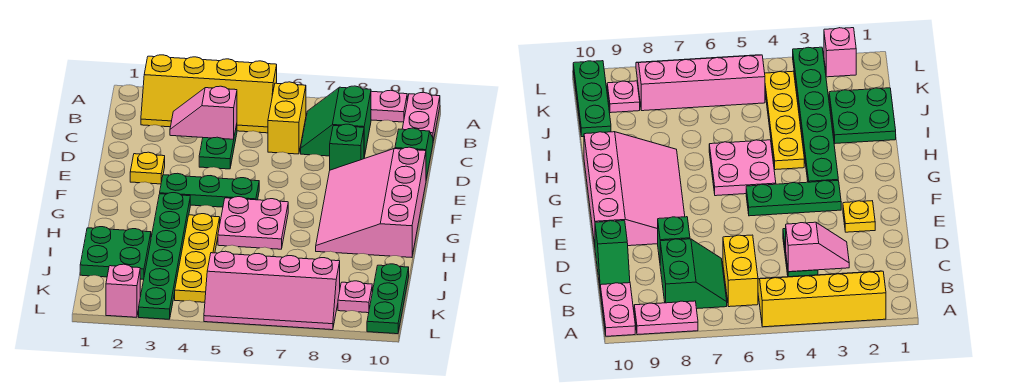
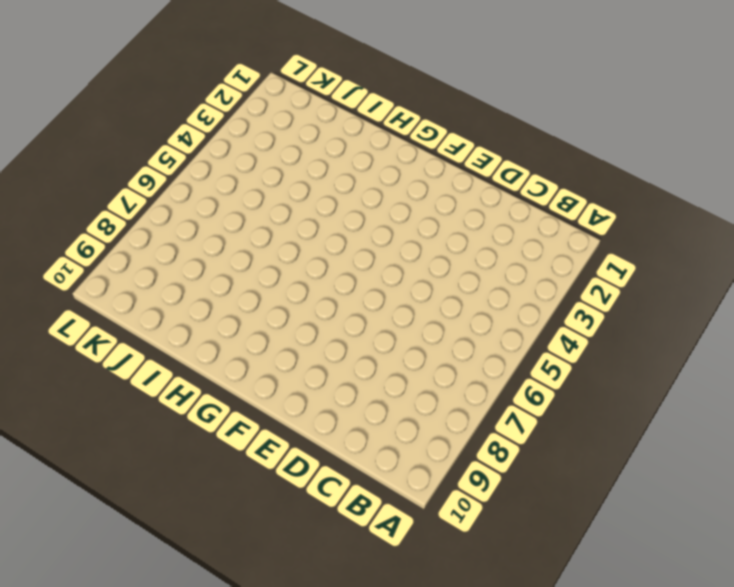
none -> yellow slope A2:B5 level 1 top A
none -> pink plate A8:A9 level 1
none -> pink plate A10:B10 level 1

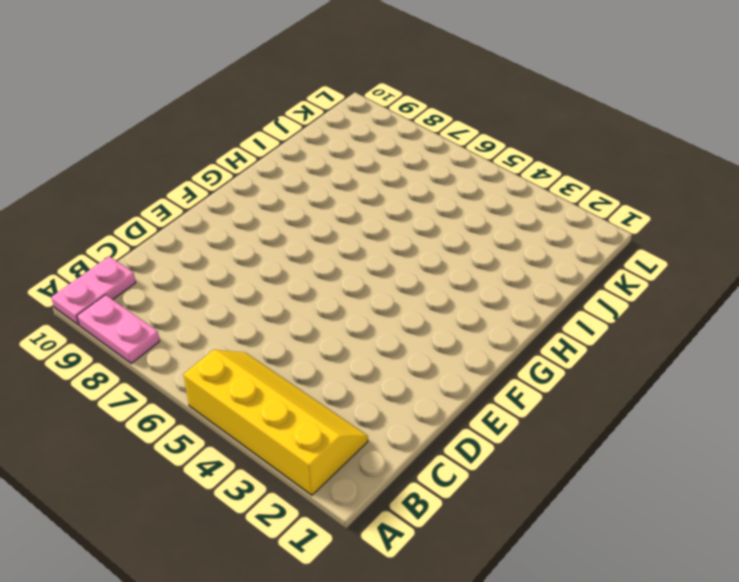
none -> yellow brick B6:C6 level 1
none -> green slope B7:C8 level 1 top 8
none -> green plate C4:D4 level 1

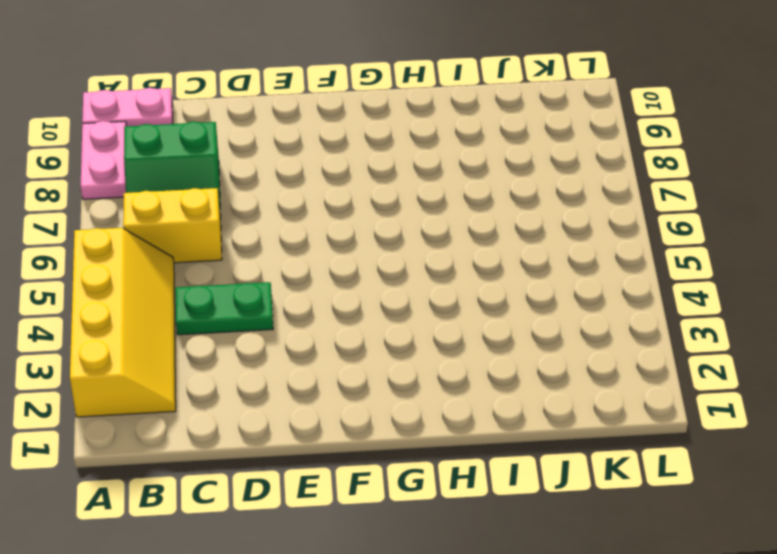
none -> green slope C10:D10 level 1 top D
none -> green brick D8 level 1
none -> yellow plate E2 level 1

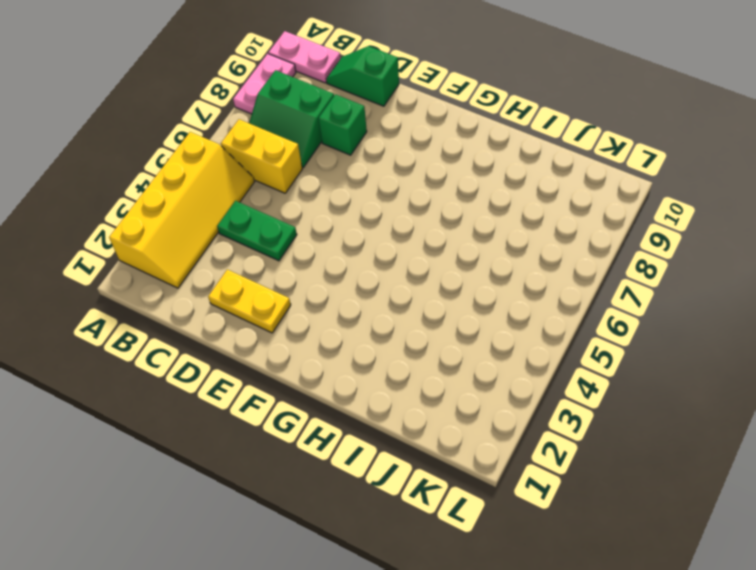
yellow plate D2:E2 level 1 -> yellow plate E2 level 1
none -> pink slope E8:H10 level 1 top 10
none -> green plate F3:F5 level 1
none -> green plate G3:L3 level 1

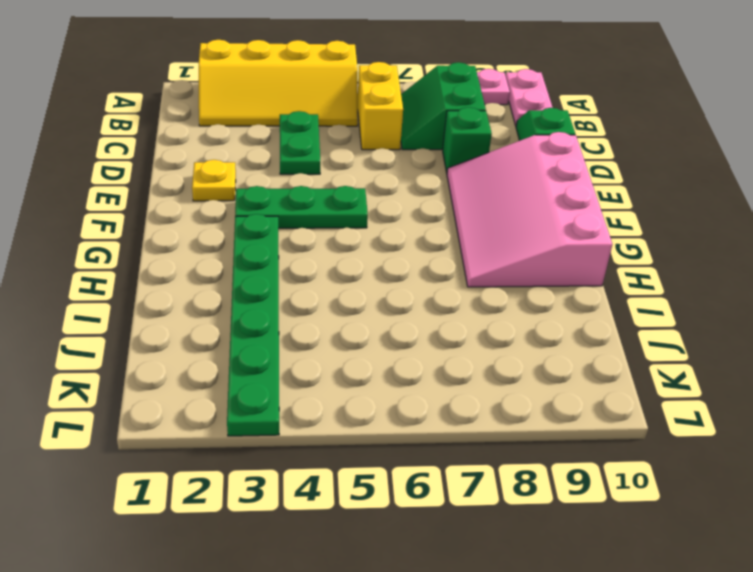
none -> pink plate G5:H6 level 1
none -> yellow plate H4:K4 level 1
none -> green plate I1:J2 level 1

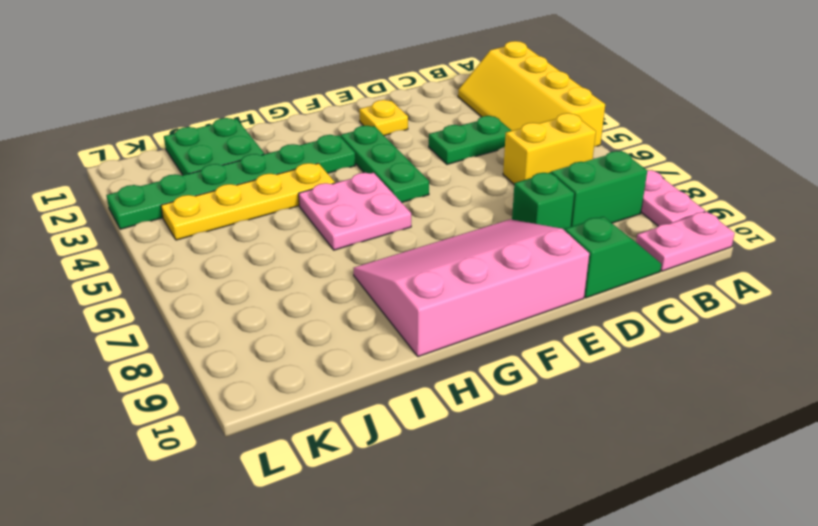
none -> green plate J10:L10 level 1
none -> pink slope K5:L8 level 1 top K
none -> pink plate K9 level 1

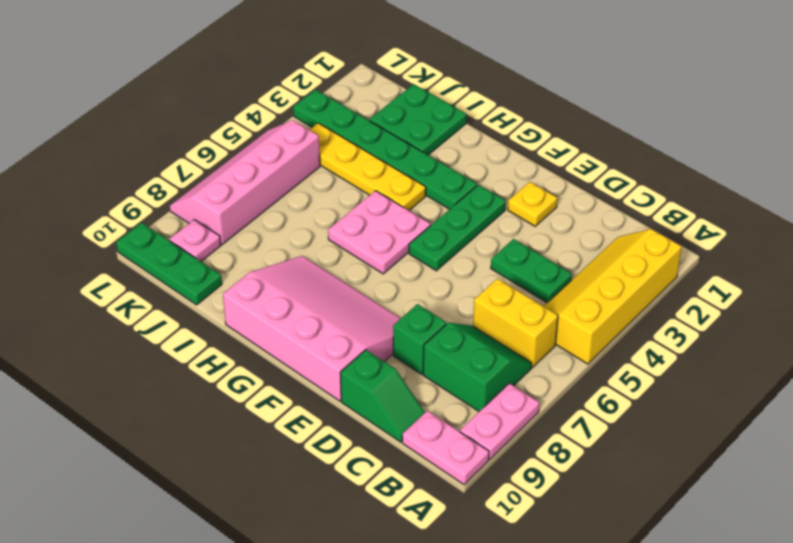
none -> pink brick L2 level 1
none -> pink slope C3:C4 level 2 top 4

